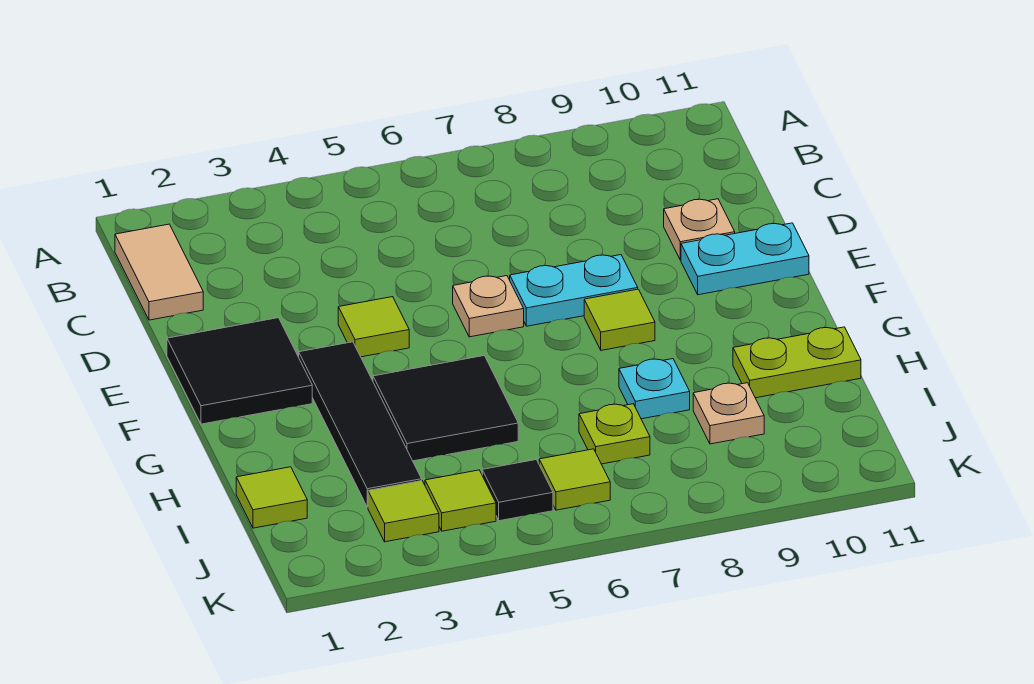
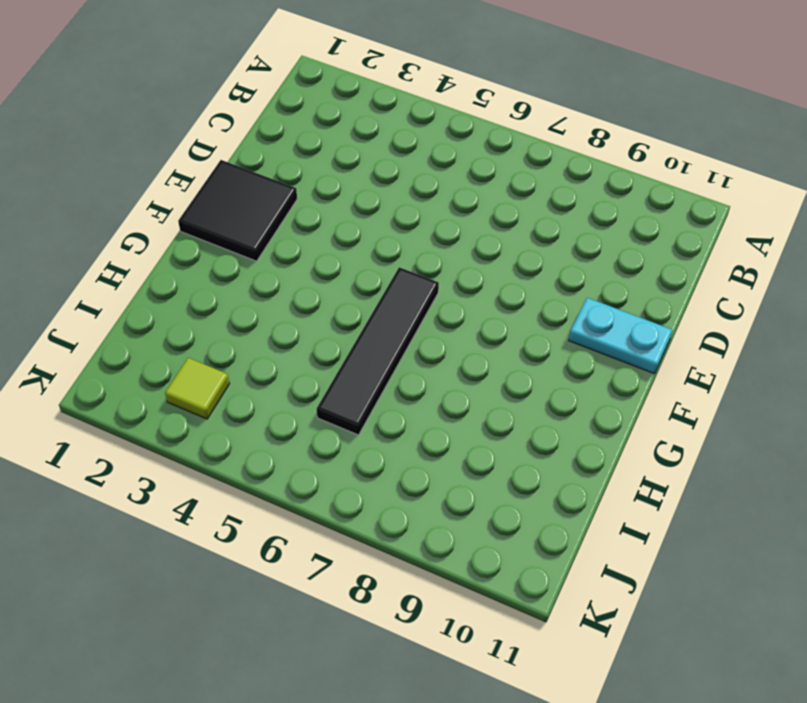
black tile F6:I6 level 1 -> black tile F3:I3 level 1
none -> tan tile B1:C1 level 1
none -> tan plate D10 level 1
none -> lime tile E4 level 1

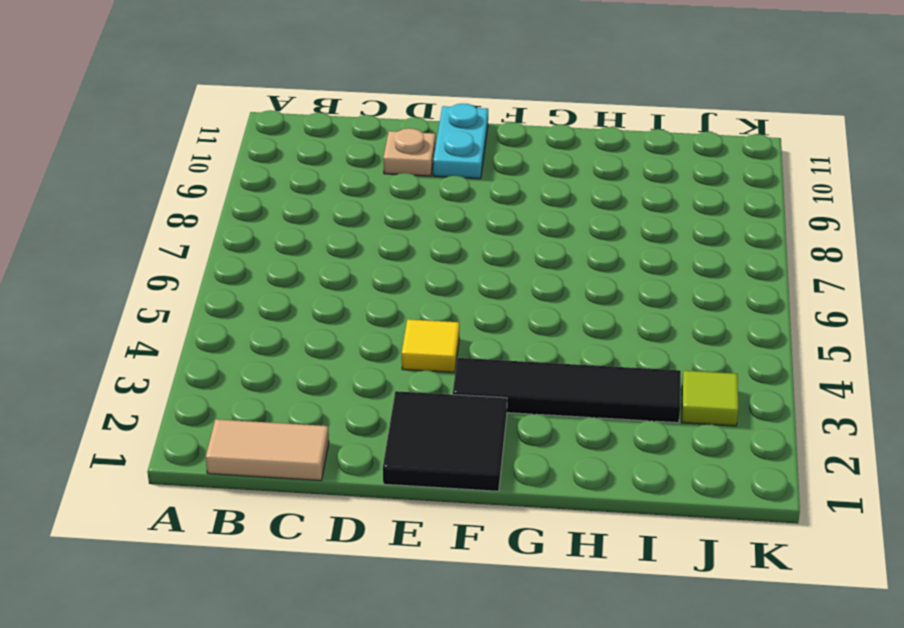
yellow tile E4 level 1 -> lime tile E4 level 1
none -> tan plate E6 level 1
none -> cyan plate E7:E8 level 1
none -> lime tile F8 level 1

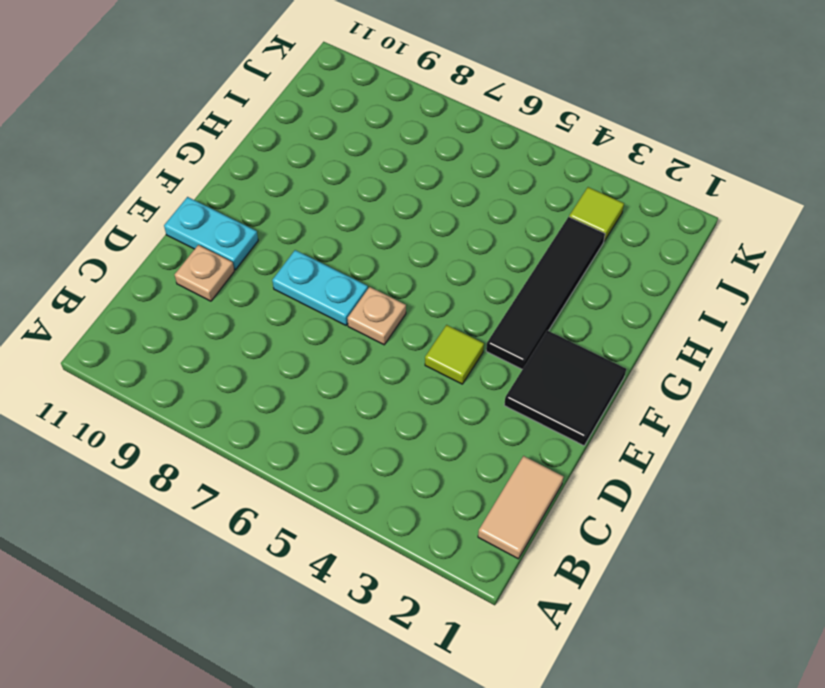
none -> lime tile F8 level 1
none -> black tile G4:H5 level 1
none -> cyan plate H8 level 1

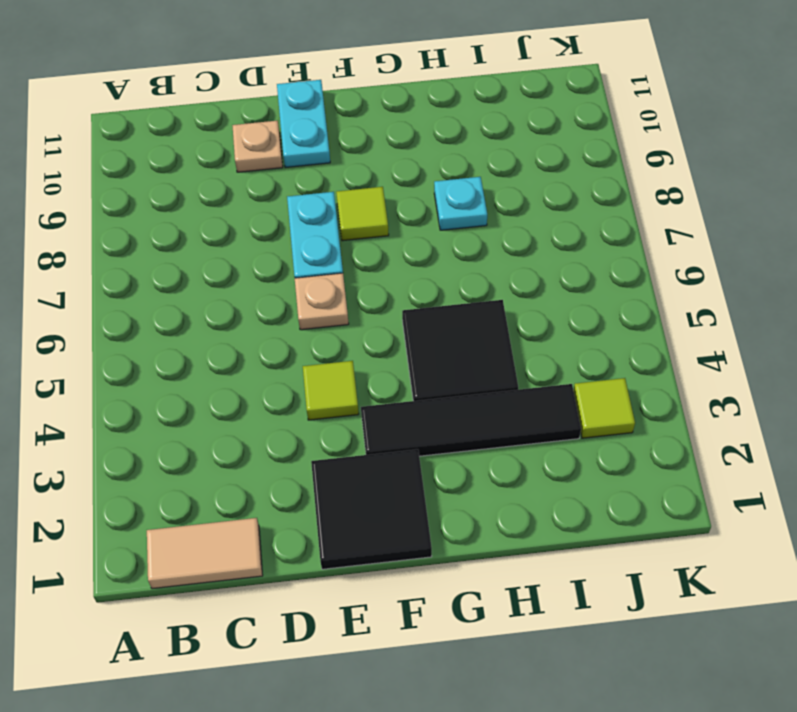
none -> lime plate H10:H11 level 1
none -> lime tile I1 level 1
none -> lime plate I7 level 1

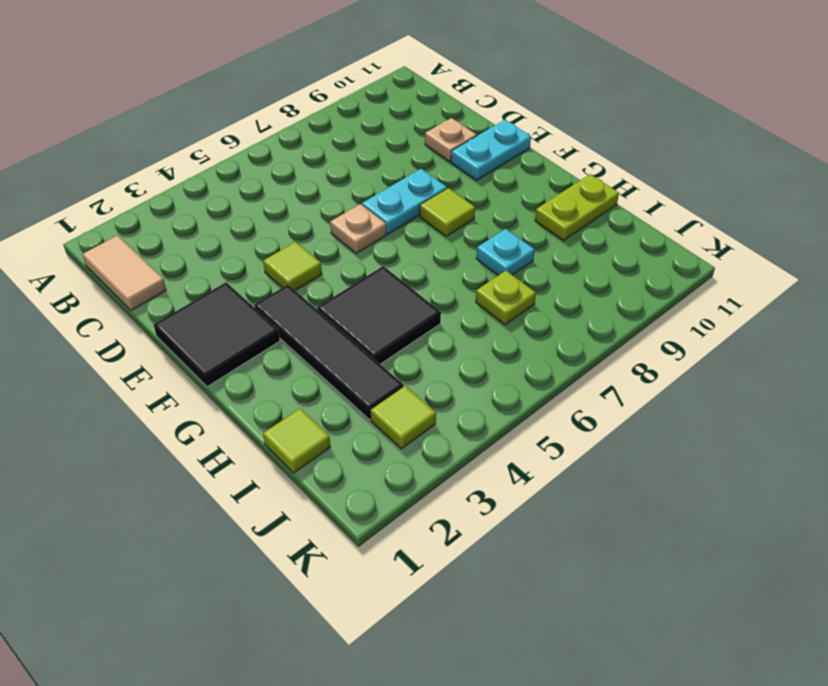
none -> tan plate I9 level 1
none -> lime tile J4 level 1
none -> black tile J5 level 1

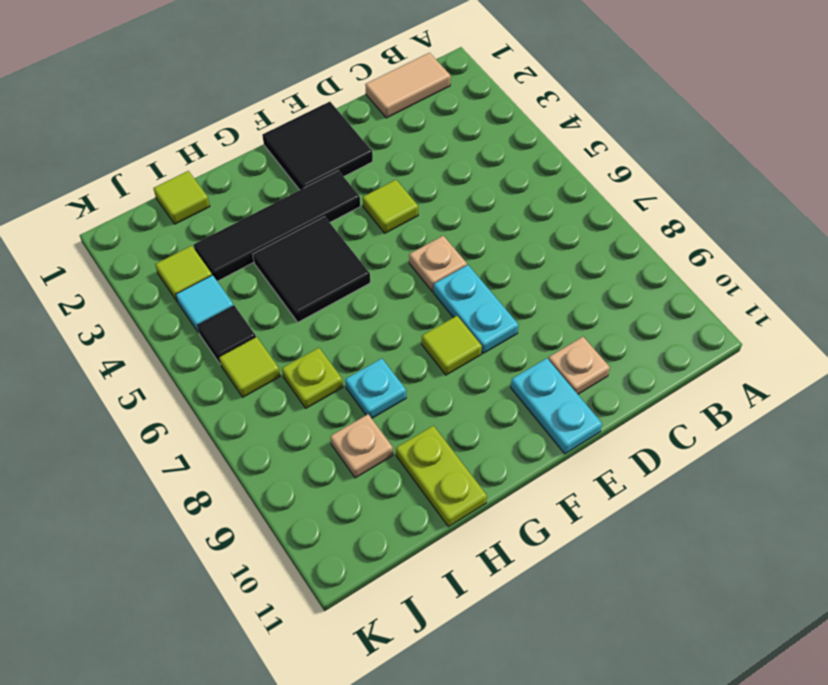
cyan tile J4 level 1 -> lime tile J4 level 1

